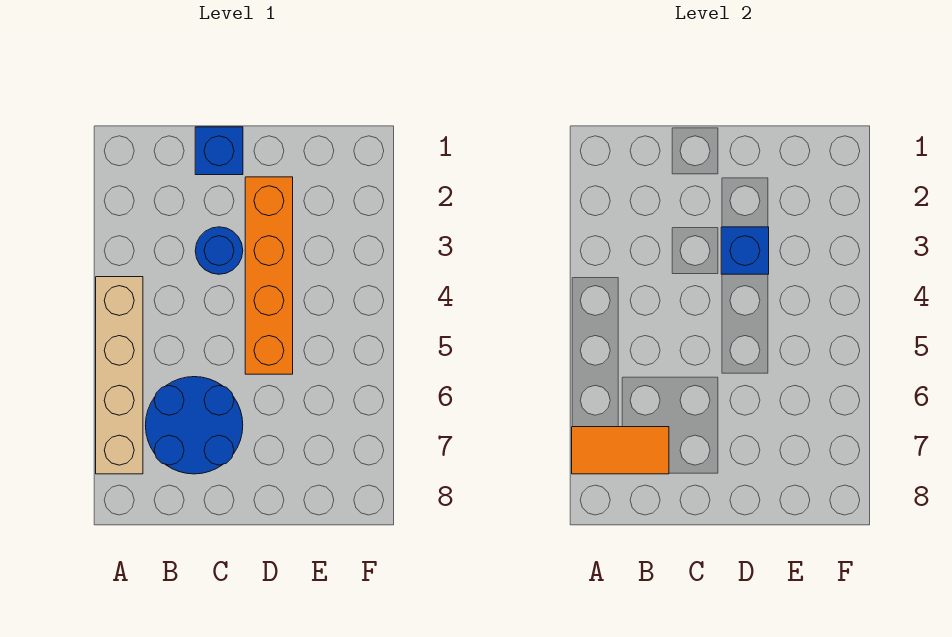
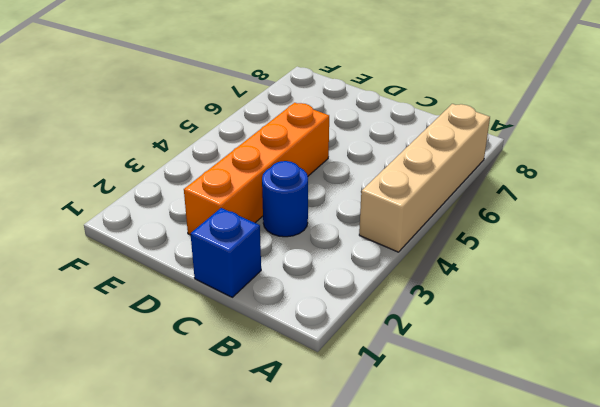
none -> blue round brick B6:C7 level 1
none -> orange tile A7:B7 level 2

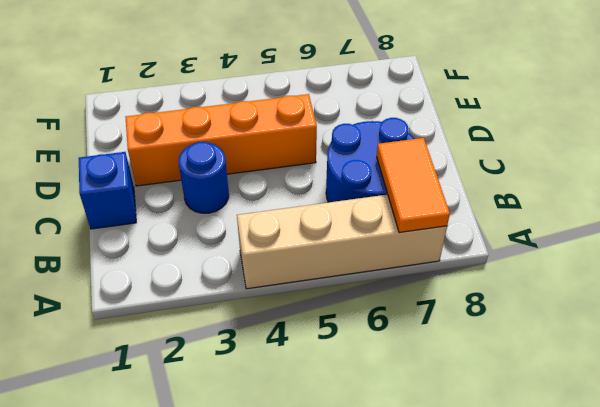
none -> blue brick D3 level 2

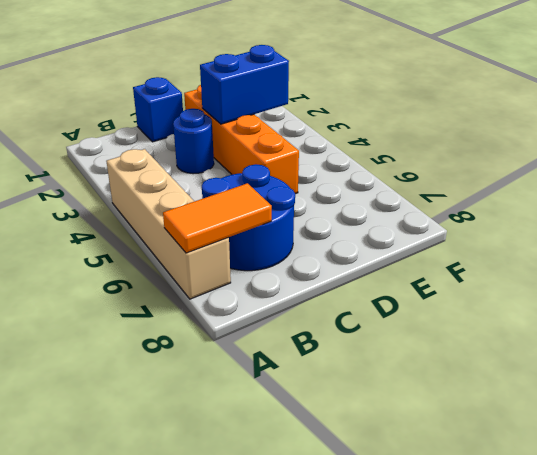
blue brick D3:E3 level 2 -> blue brick D3 level 2

